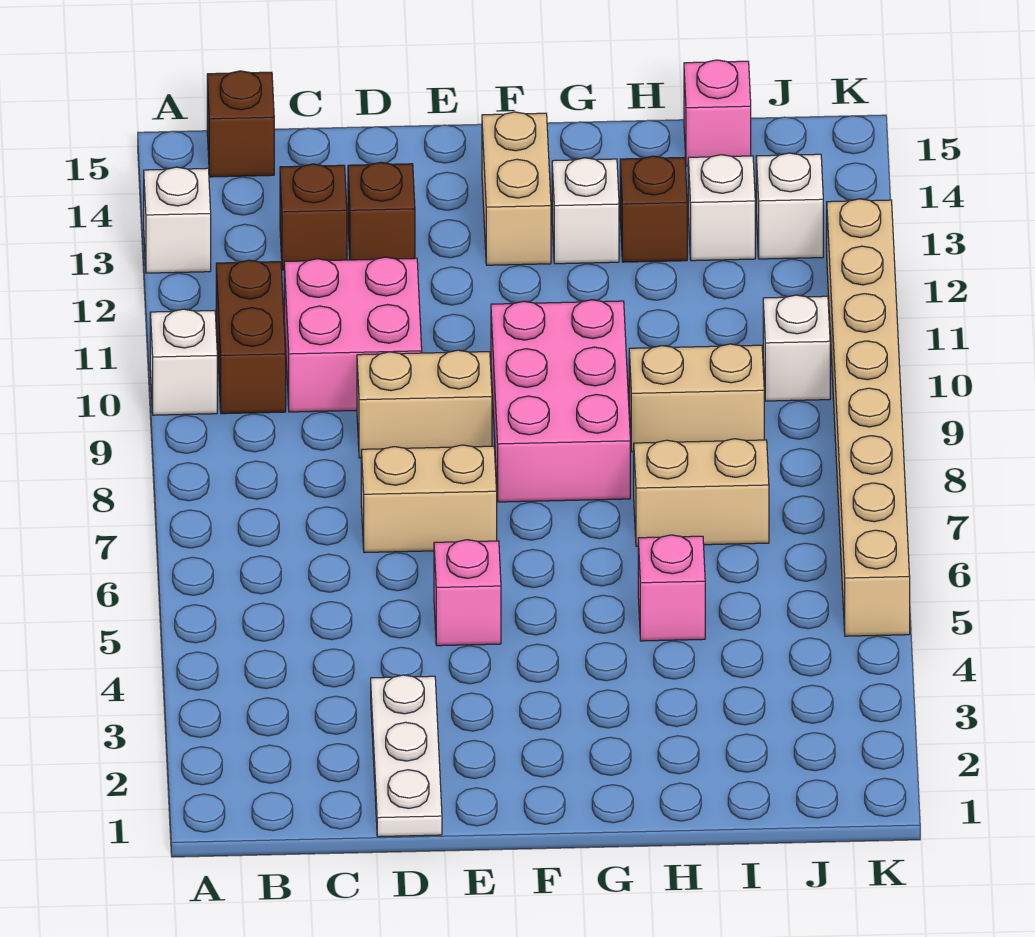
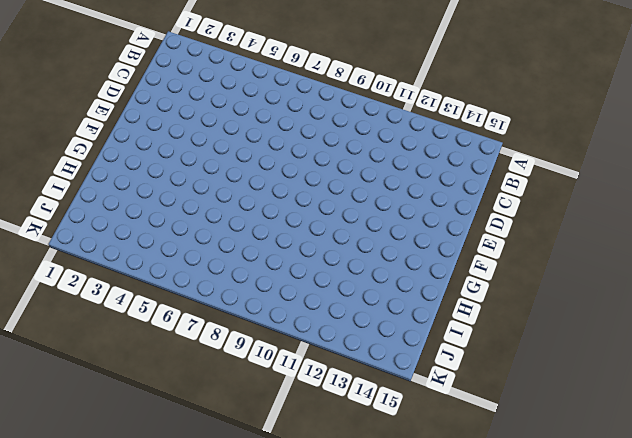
none -> white brick A10 level 1
none -> white brick A13 level 1
none -> brown brick B10:B11 level 1

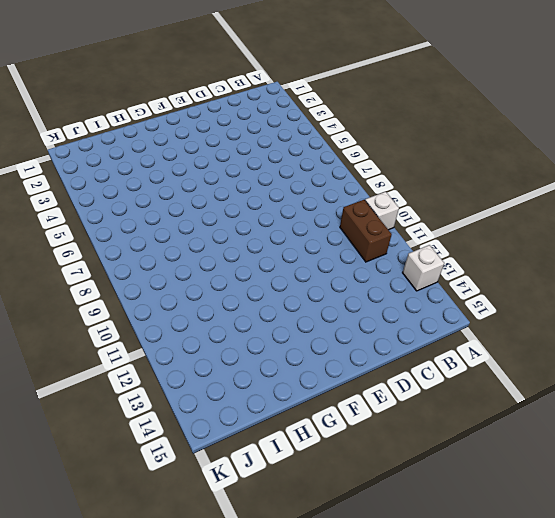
none -> brown brick B15 level 1
none -> pink brick C10:D11 level 1
none -> brown brick C13 level 1

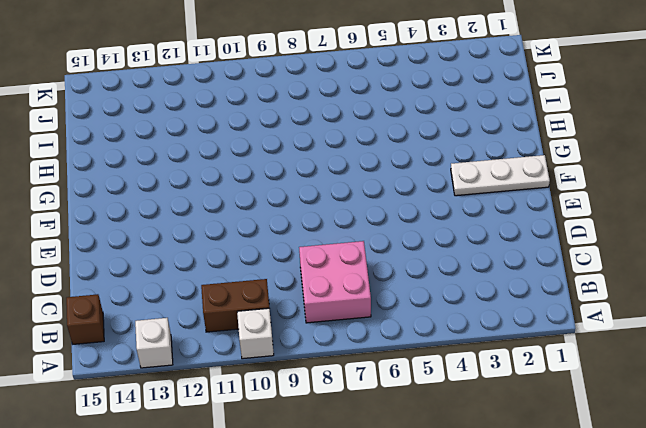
pink brick B7:C8 level 1 -> pink brick C10:D11 level 1
white plate F1:F3 level 1 -> white plate D1:D3 level 1
none -> brown brick C13 level 1
none -> tan brick D7:E7 level 1
none -> tan brick D9:E9 level 1

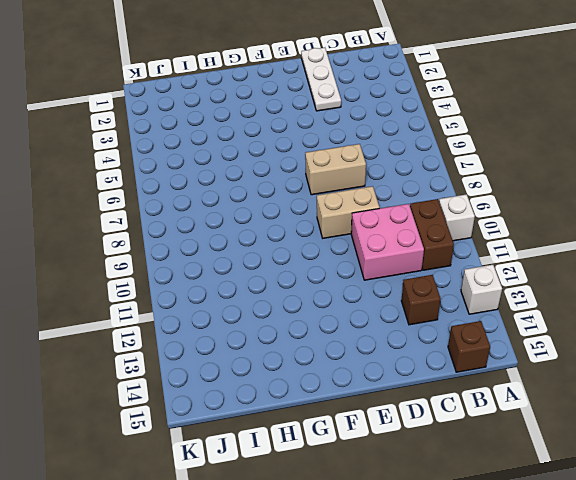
none -> brown brick D13 level 1
none -> pink brick E5 level 1
none -> pink brick F8:G10 level 1

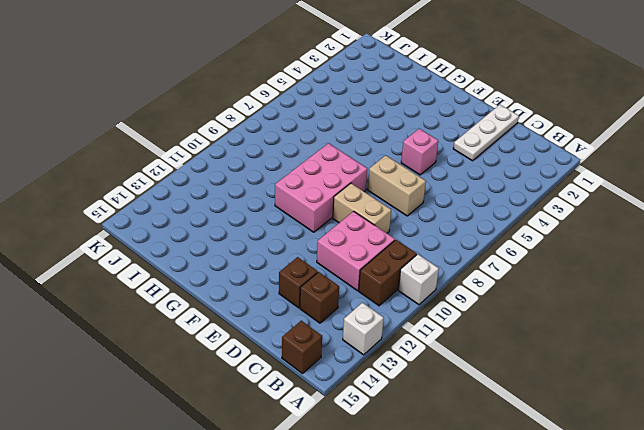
none -> tan brick F13:F14 level 1
none -> white brick G13 level 1
none -> pink brick H5 level 1

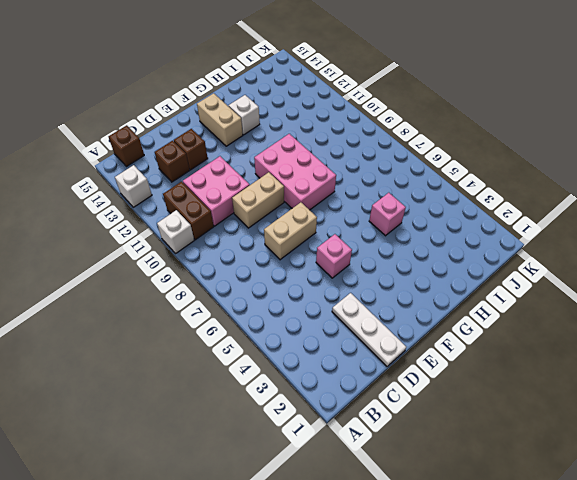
none -> tan brick H7:I7 level 1
none -> tan brick H9:I9 level 1
none -> brown brick H13 level 1

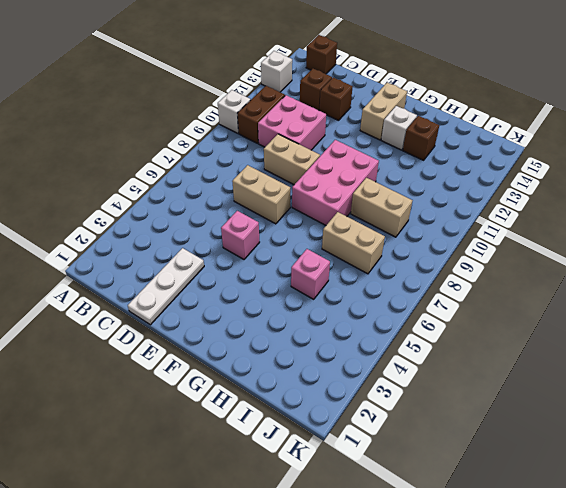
none -> white brick I13 level 1
none -> pink brick I15 level 1
none -> white brick J10 level 1

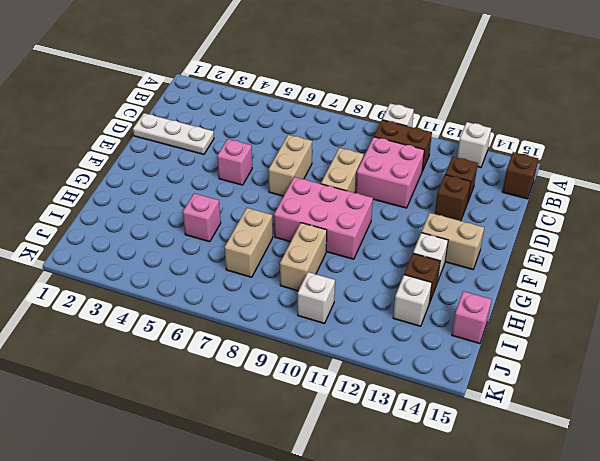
none -> white brick J13 level 1
none -> tan brick K5:K12 level 1

